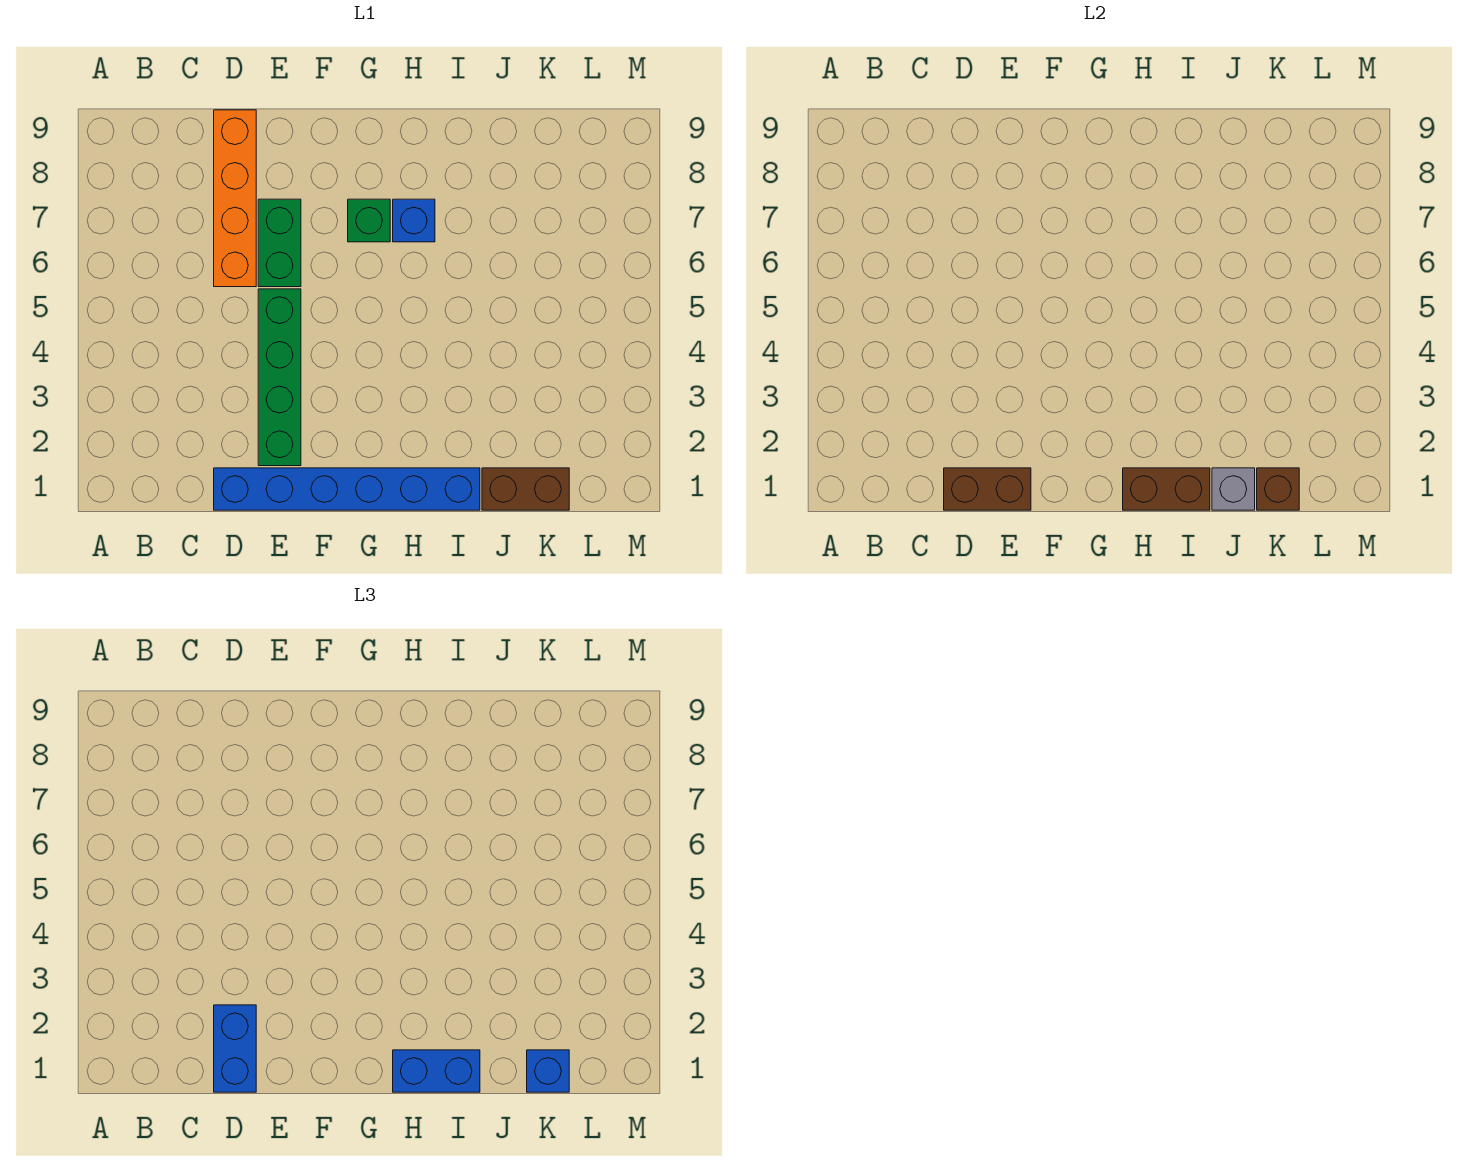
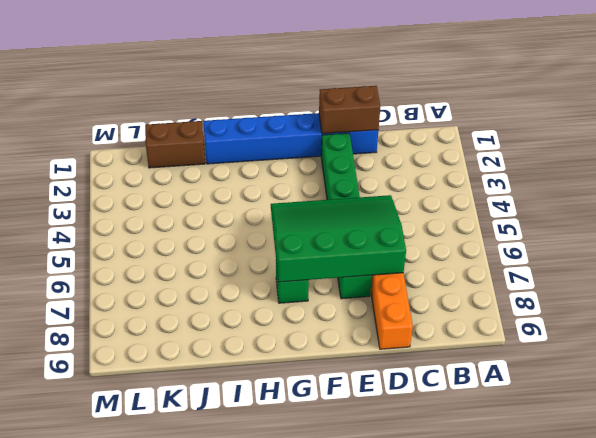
green slope D5:G7 level 2 top 7 -> none
none -> blue brick H7 level 1
none -> brown brick H1:I1 level 2
none -> grey brick J1 level 2

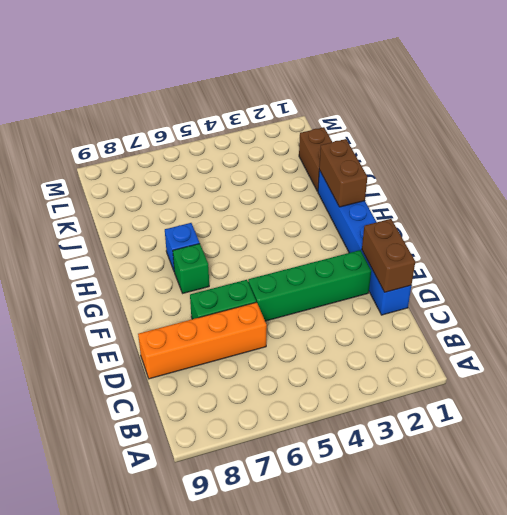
none -> grey brick J1 level 2
none -> brown brick K1 level 2
none -> blue brick D1:D2 level 3

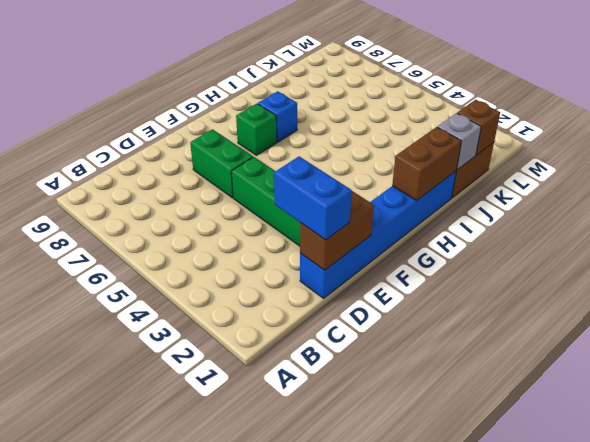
none -> orange brick D6:D9 level 1
none -> blue brick H1:I1 level 3
none -> blue brick K1 level 3

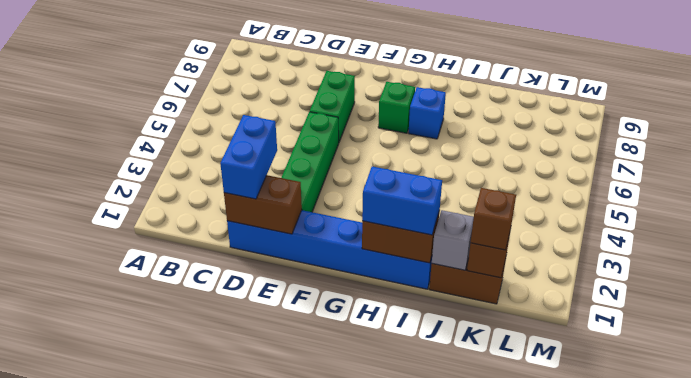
brown brick K1 level 3 -> blue brick K1 level 3
none -> orange brick D6:D9 level 1

